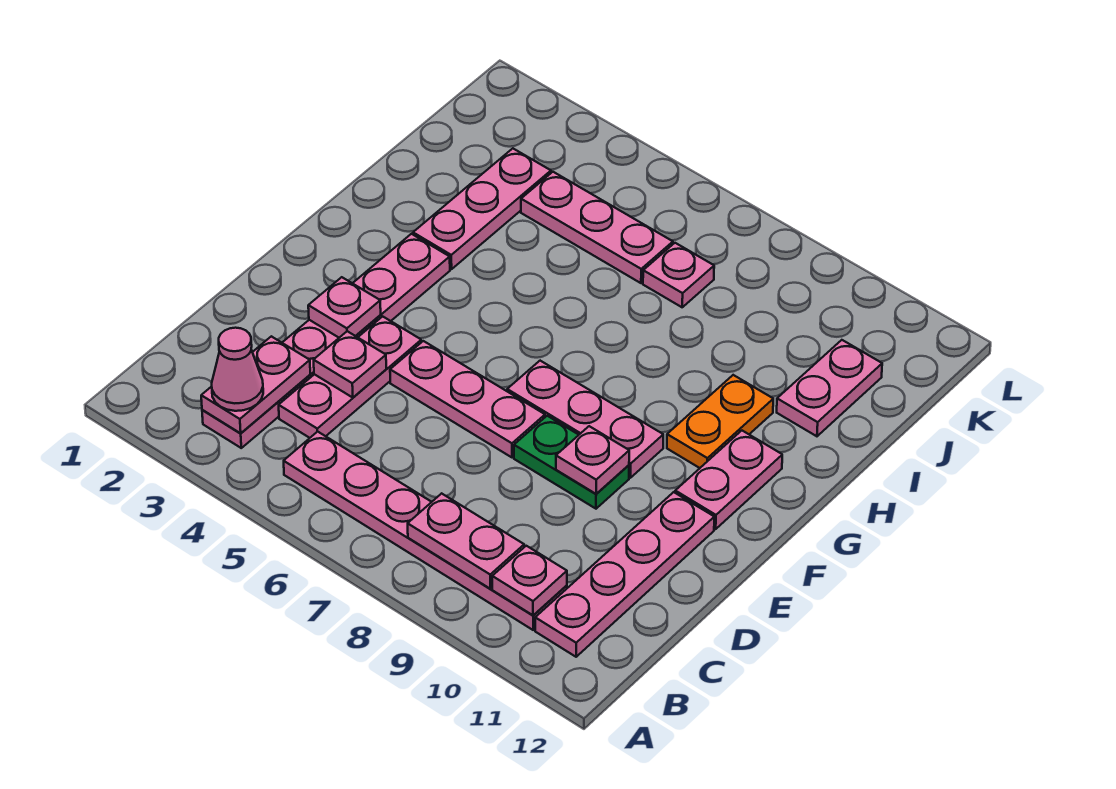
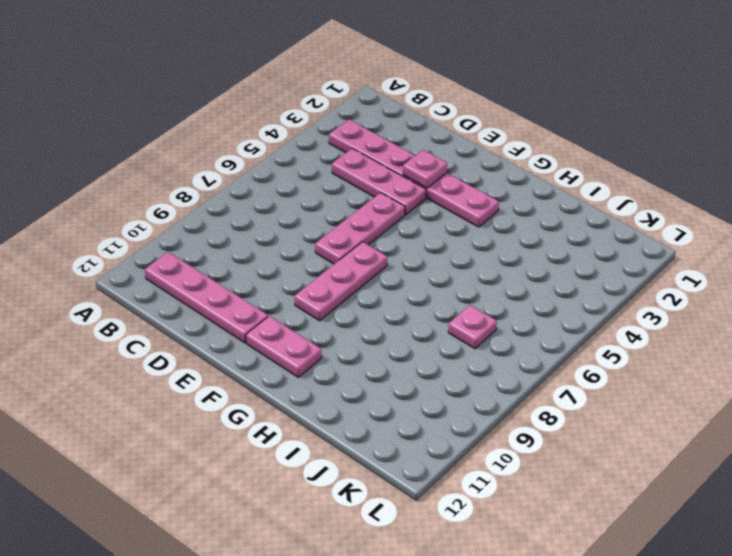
none -> pink plate B5:B10 level 1
none -> green plate E8:E9 level 1
none -> orange plate G10:H10 level 1

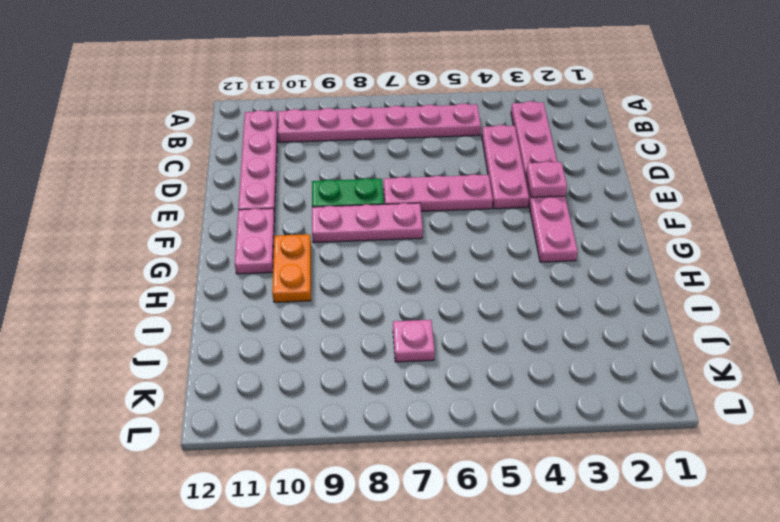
none -> pink plate H3:J3 level 1
none -> pink plate I11:J11 level 1
none -> pink plate J4:J6 level 1

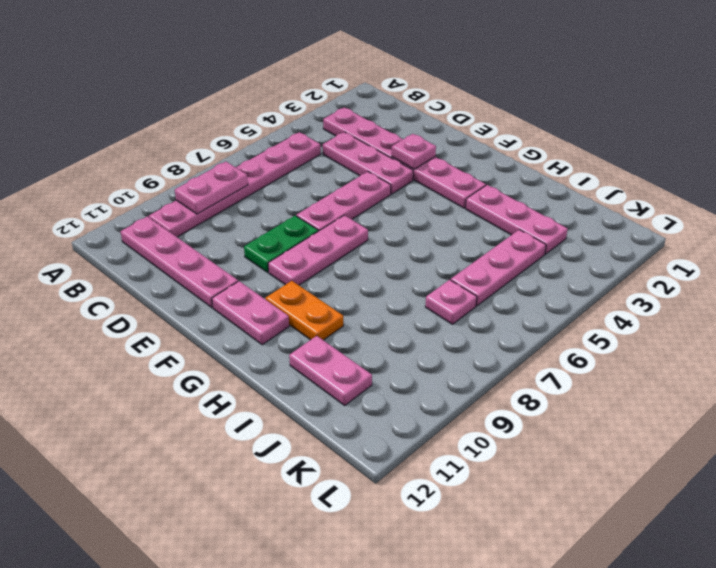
none -> pink plate B3:C3 level 2
none -> pink plate B10 level 2
none -> pink plate D4 level 2

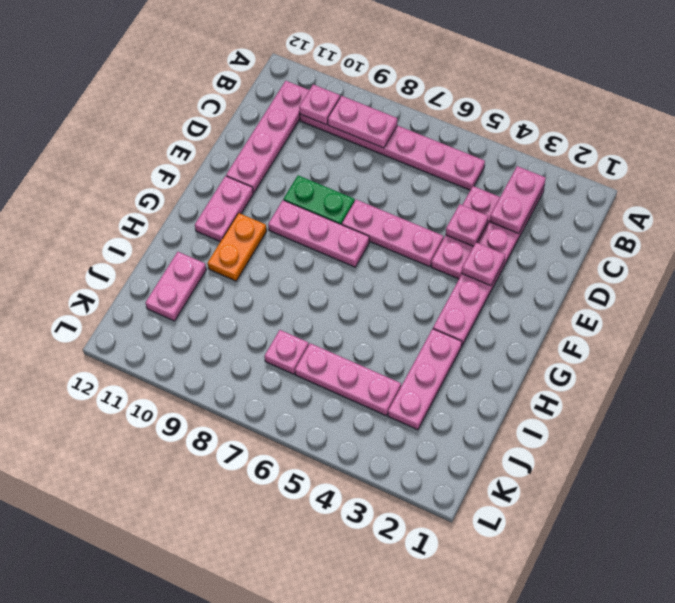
none -> pink plate E9 level 2
none -> pink cone B3 level 3

